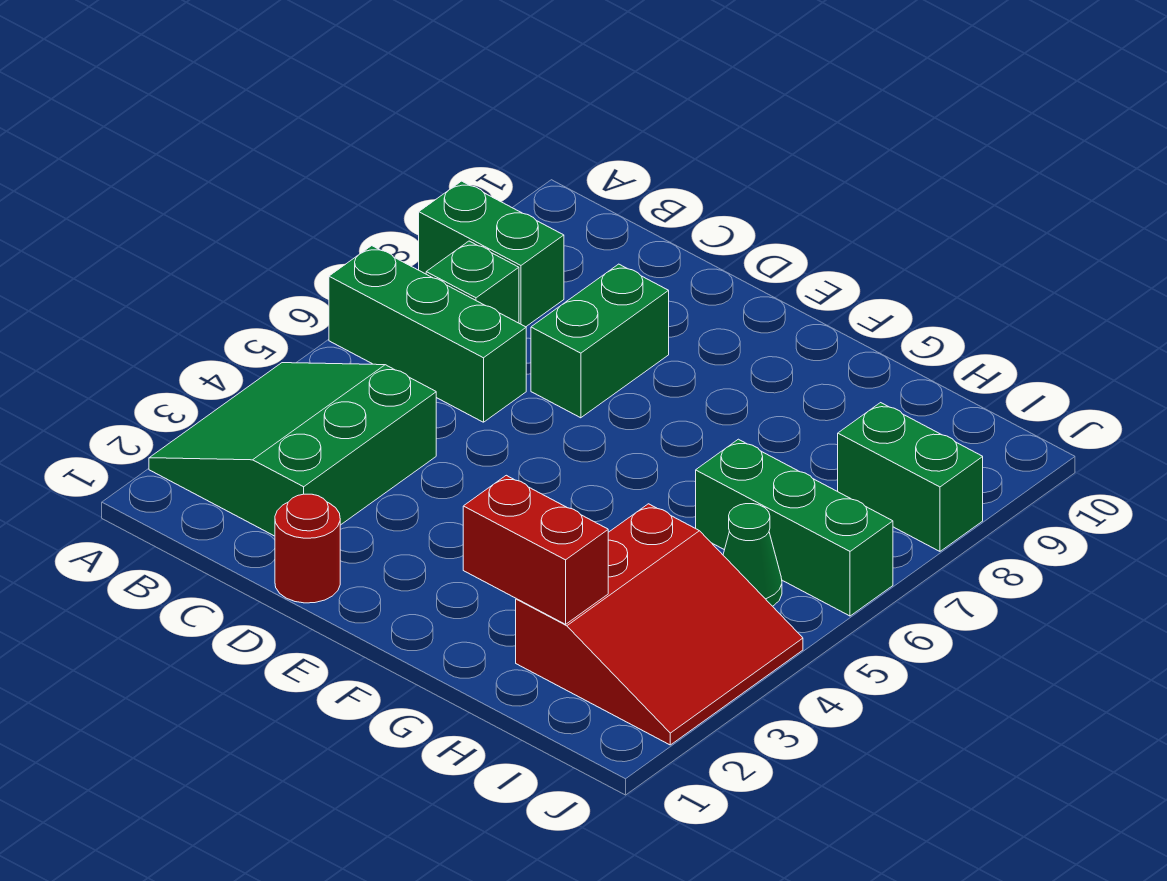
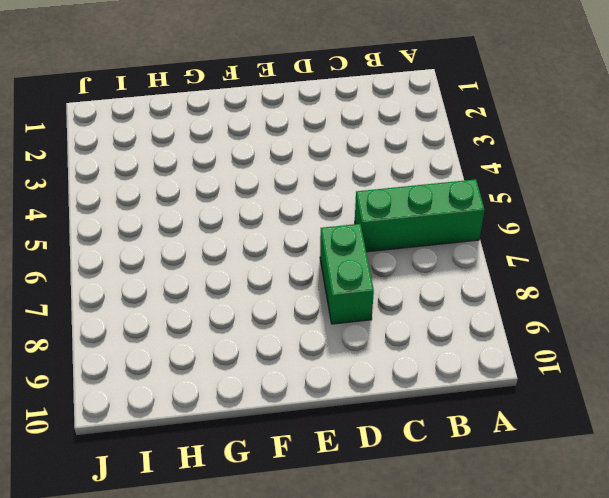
none -> green slope A2:C4 level 1 top C
none -> green brick A8:B8 level 1

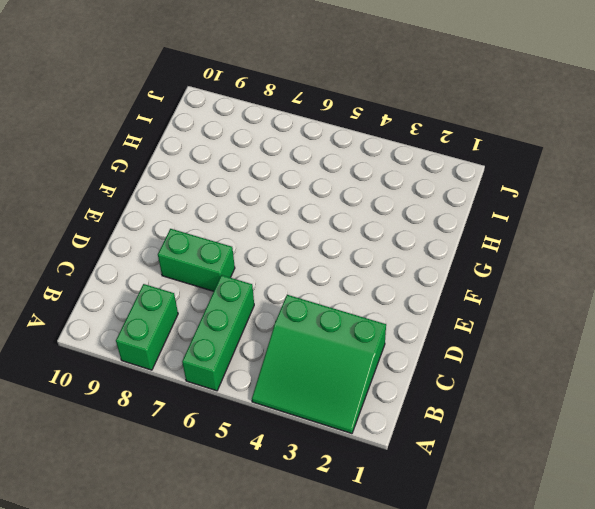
none -> green brick B7 level 1
none -> red round brick D1 level 1

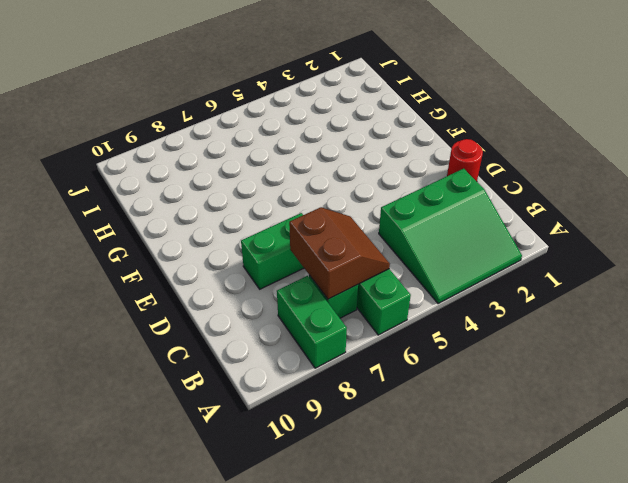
brown slope B6:C7 level 2 top 7 -> none
none -> red slope H2:J4 level 1 top H
none -> green brick H6:J6 level 1

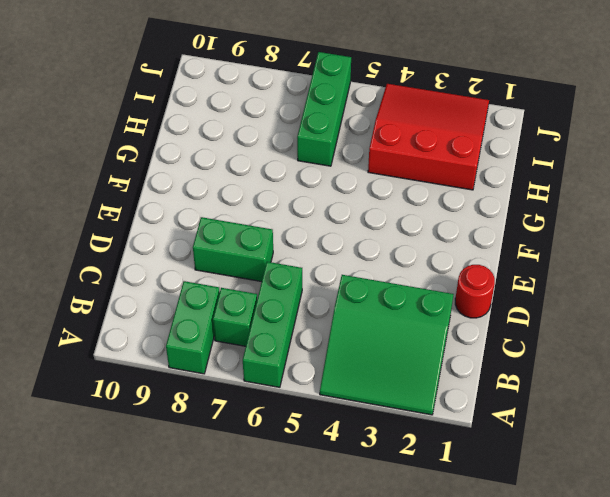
none -> green cone I5 level 1
none -> green brick I8:J8 level 1

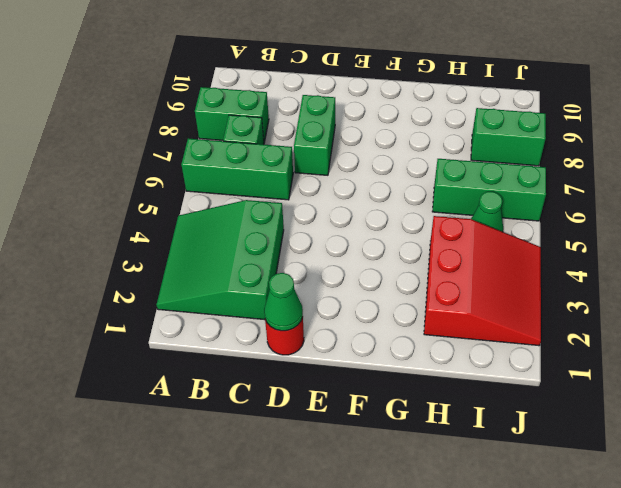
green cone D1 level 2 -> none
none -> red brick G2:H2 level 2

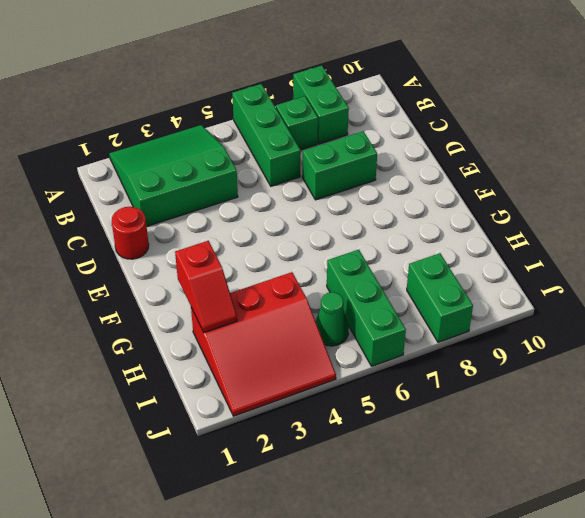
red slope G2:H2 level 2 top G -> red brick G2:H2 level 2

